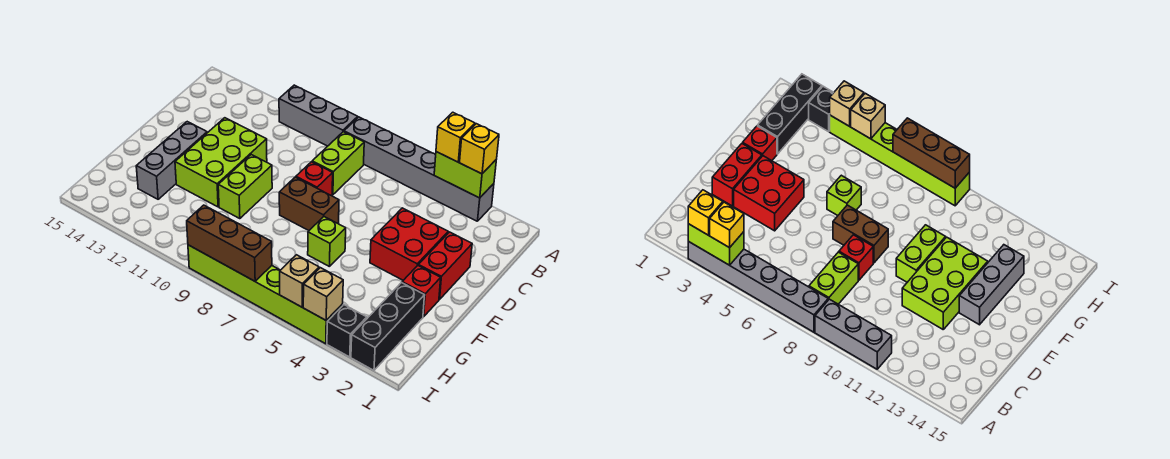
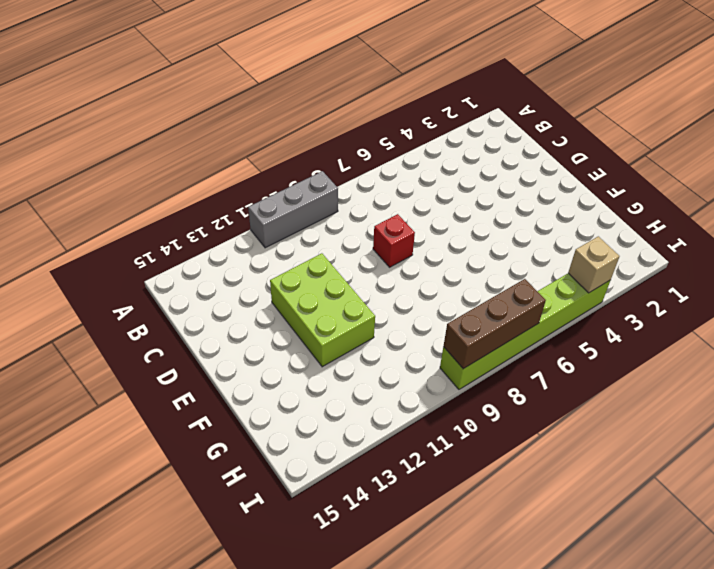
none -> grey brick A3:A8 level 1
none -> lime brick B8:C8 level 1
none -> red brick D2:E2 level 1

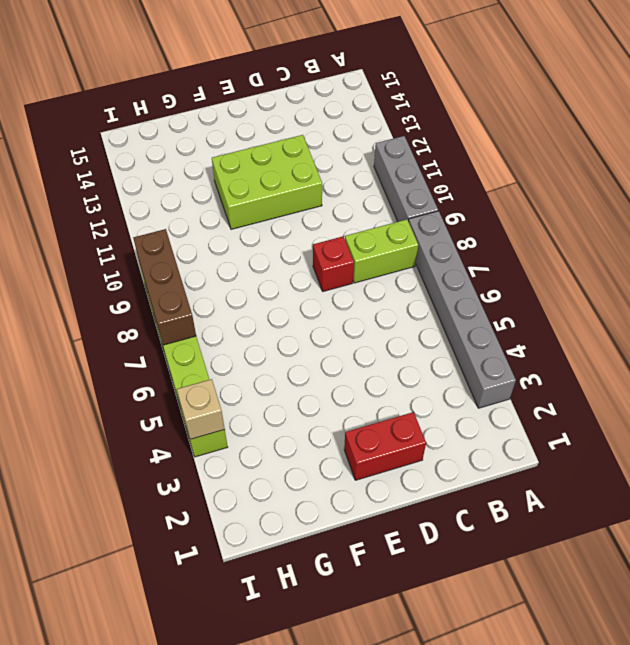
none -> red brick D3:E4 level 1
none -> brown brick E7:E8 level 1
none -> lime brick E10:F10 level 1

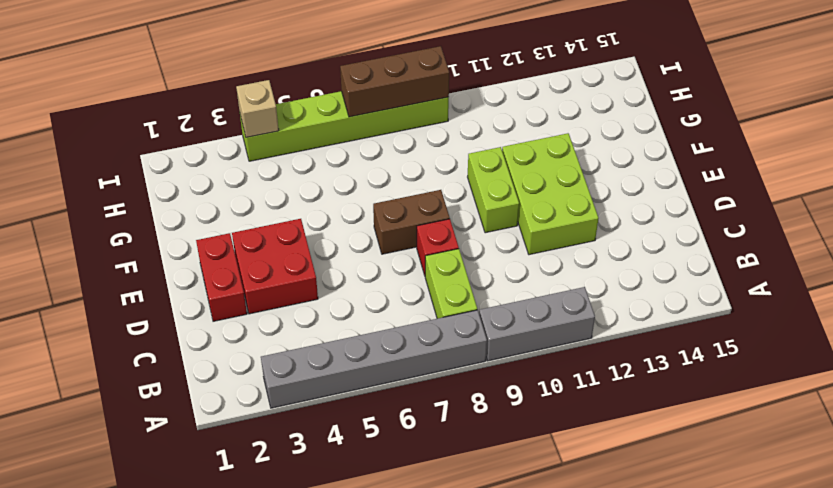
none -> grey brick E13:G13 level 1
none -> red brick F2 level 1
none -> lime brick F6 level 1

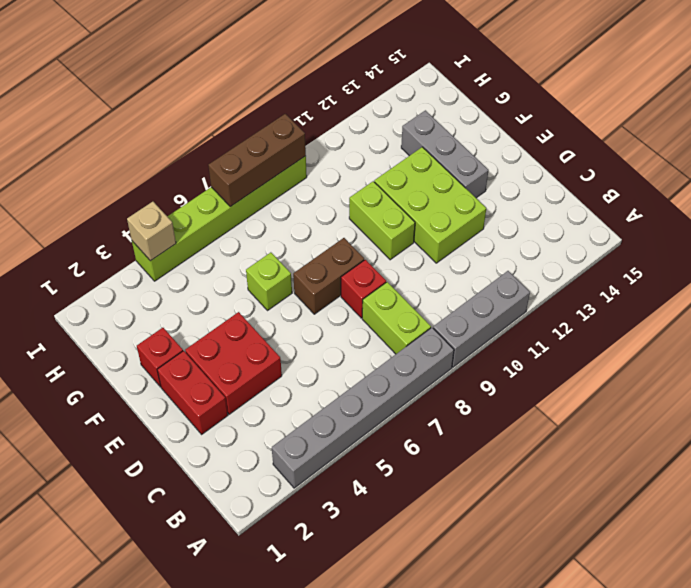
none -> black brick G2:I2 level 1
none -> black brick I3 level 1
none -> lime brick A3:A4 level 2

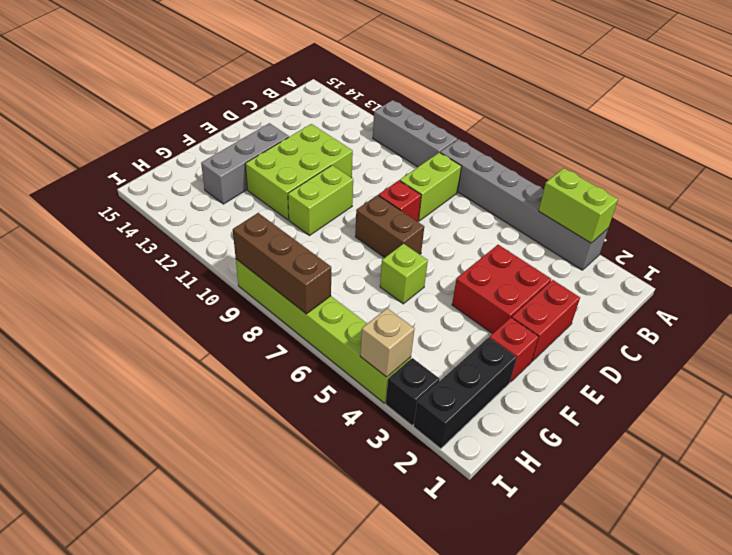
none -> tan brick I5 level 2
none -> yellow brick A3 level 3
none -> yellow brick A4 level 3

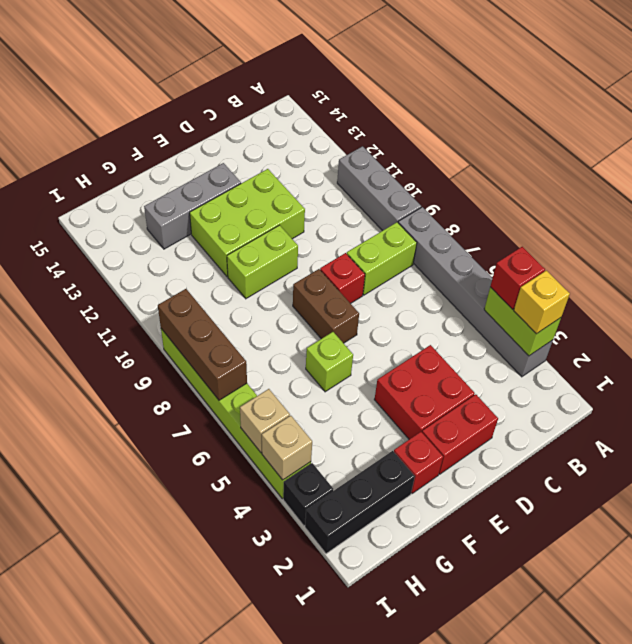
red brick A4 level 3 -> yellow brick A4 level 3

